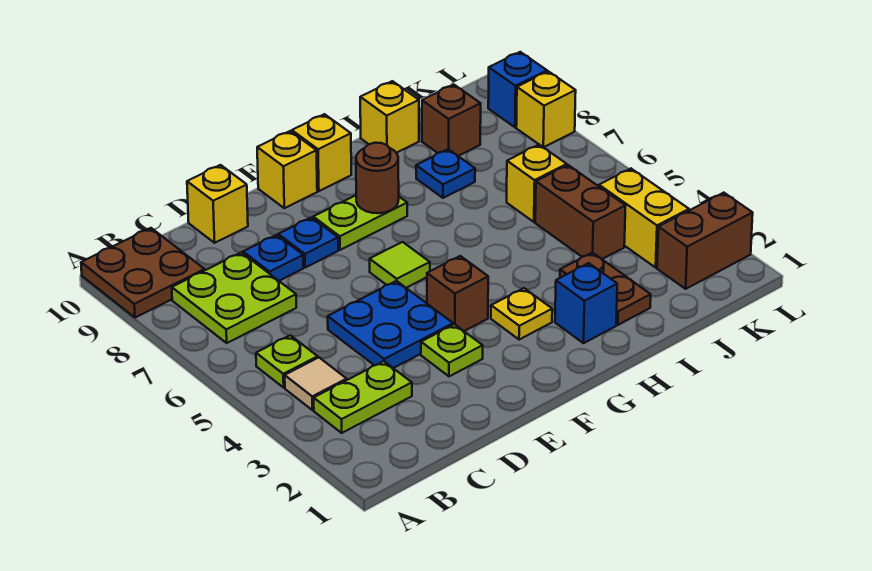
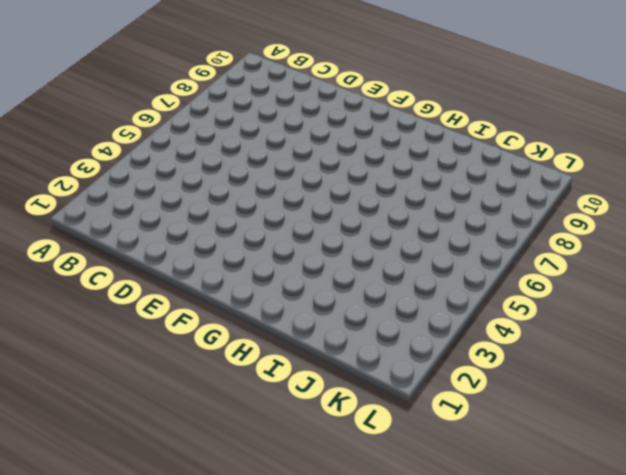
none -> brown plate A9:B10 level 1
none -> lime plate B3:C3 level 1
none -> tan tile B4 level 1

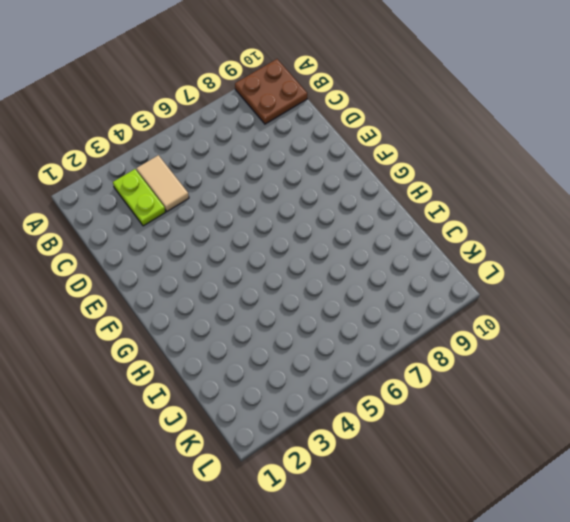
tan tile B4:C4 level 1 -> tan tile B4 level 1
none -> lime plate B5 level 1
none -> lime plate B7:C8 level 1
none -> blue plate D4:E5 level 1

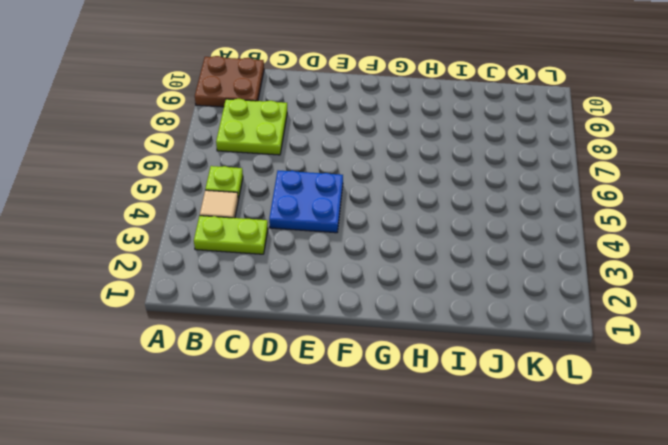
none -> blue plate D8 level 1
none -> yellow brick D10 level 1
none -> lime plate E3 level 1

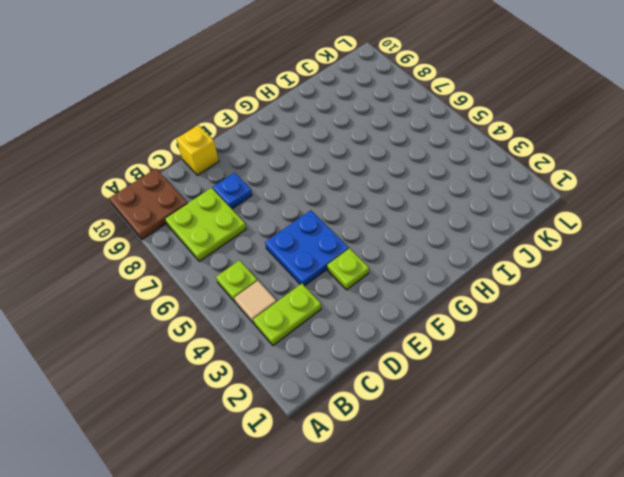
none -> blue plate E8 level 1
none -> brown brick F4 level 1
none -> lime tile F6 level 1

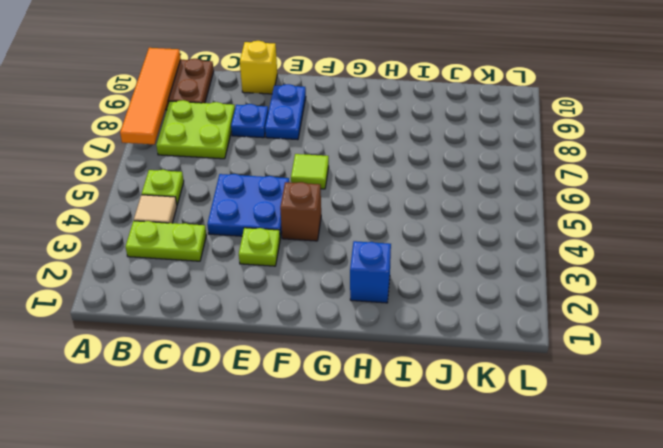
orange tile A7:A10 level 2 -> none
blue plate E8:E9 level 1 -> blue plate E8 level 1
none -> lime plate F8:G8 level 1
none -> yellow brick F10 level 1
none -> yellow plate G3 level 1

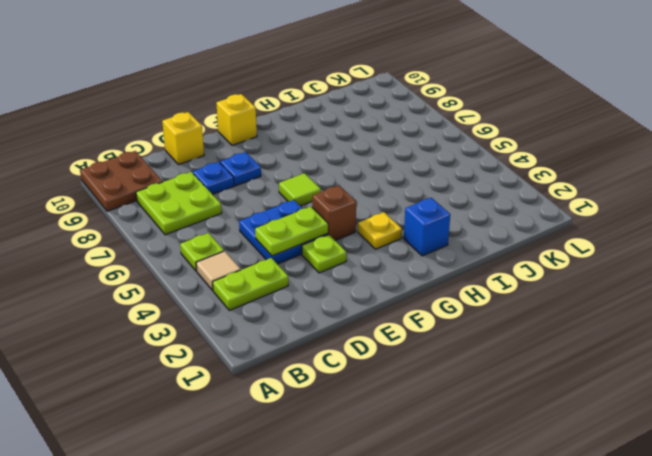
lime plate D4:E4 level 2 -> lime plate F8:G8 level 1
none -> yellow brick G10 level 1
none -> brown plate I2:I3 level 1
none -> blue plate I8 level 1

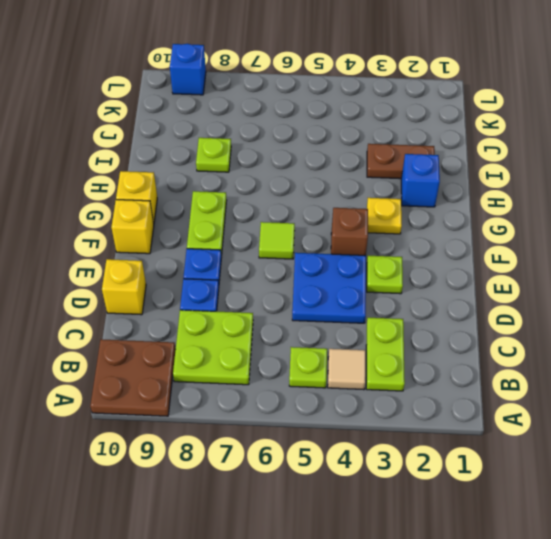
lime plate I8 level 1 -> blue plate I8 level 1
none -> yellow brick I10 level 1
none -> brown brick J4:J5 level 1
none -> yellow brick J6 level 1

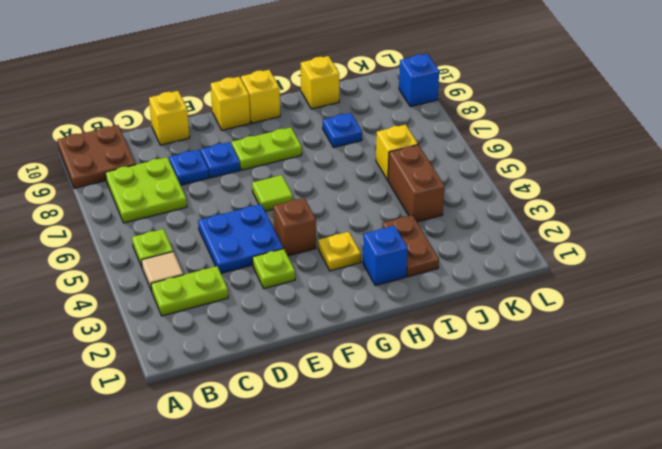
none -> brown brick J9 level 1
none -> brown brick K2:L2 level 1
none -> yellow brick K3:K4 level 1

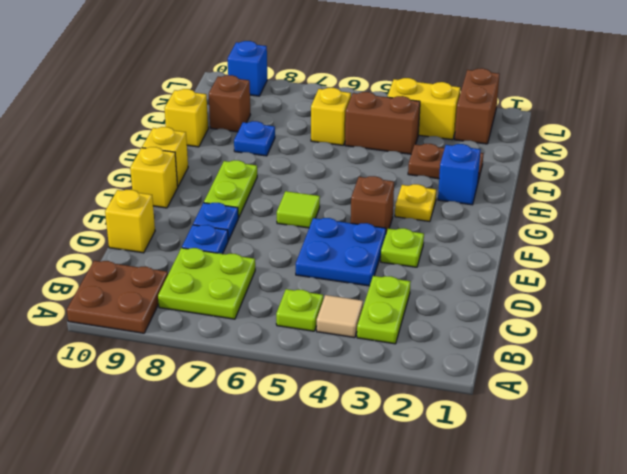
none -> yellow brick L8 level 1
none -> brown round brick G8 level 2

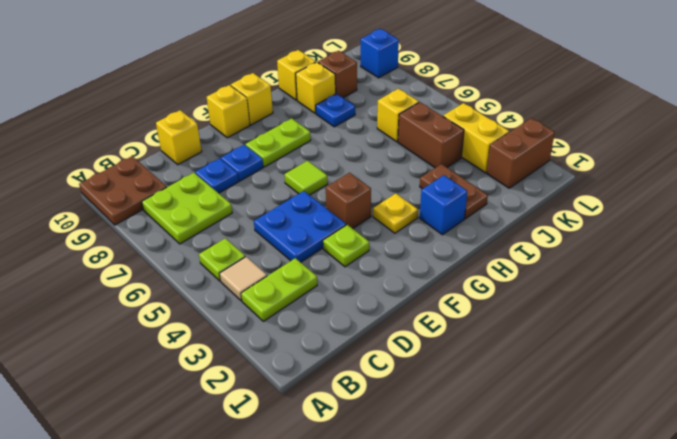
yellow brick I9 level 1 -> yellow brick L8 level 1
none -> brown round brick G8 level 2

